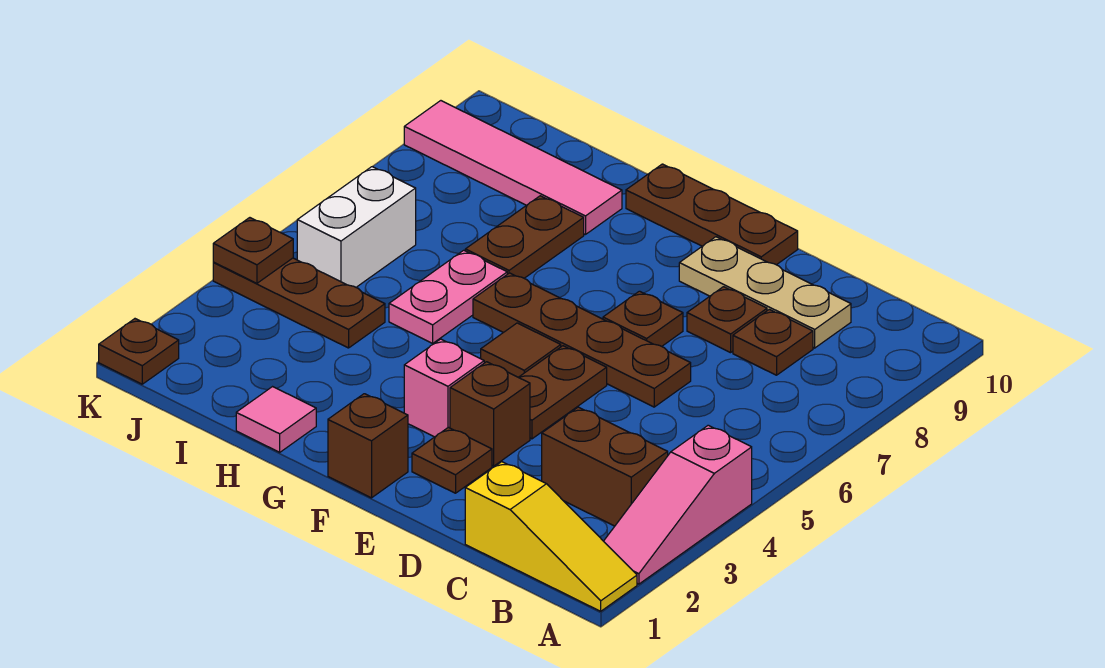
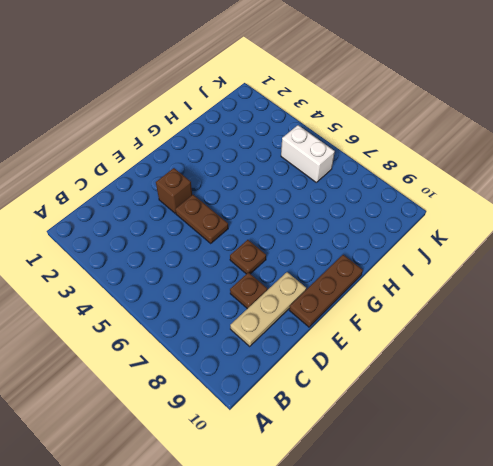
none -> yellow slope A1:C1 level 1 top C
none -> pink slope A2:A4 level 1 top 4
none -> brown brick B3:C3 level 1

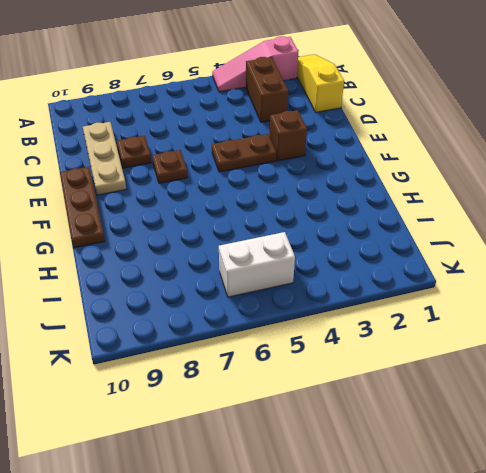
pink slope A2:A4 level 1 top 2 -> pink slope A2:A4 level 1 top 4
none -> brown plate C8 level 1
none -> brown plate D6:G6 level 1
none -> brown plate E2 level 1

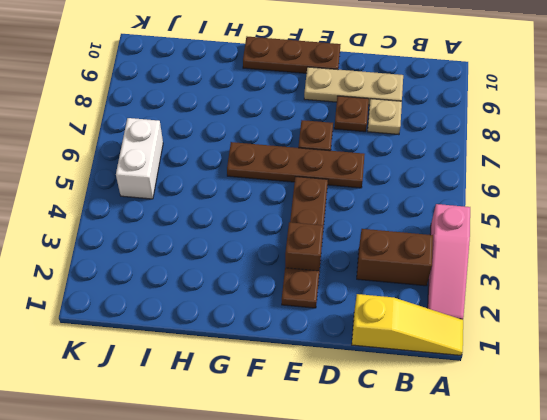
tan plate C8 level 1 -> brown plate C8 level 1
none -> brown brick F1 level 1
none -> pink brick F3 level 1
none -> brown tile F5 level 1

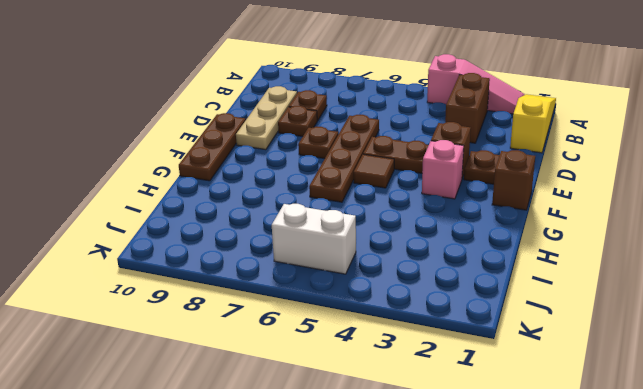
none -> pink tile H1 level 1
none -> pink plate H5:H6 level 1
none -> brown plate H7:H8 level 1

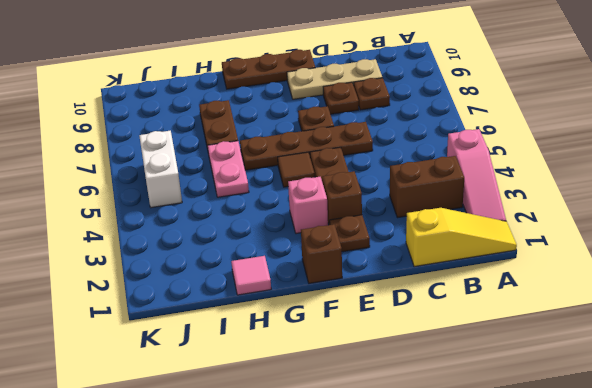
none -> pink tile H9:K9 level 1
none -> brown plate I4:K4 level 1
none -> brown plate K1 level 1

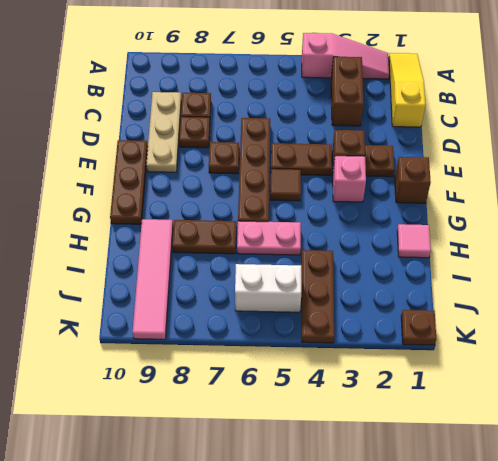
none -> brown plate K4 level 2

